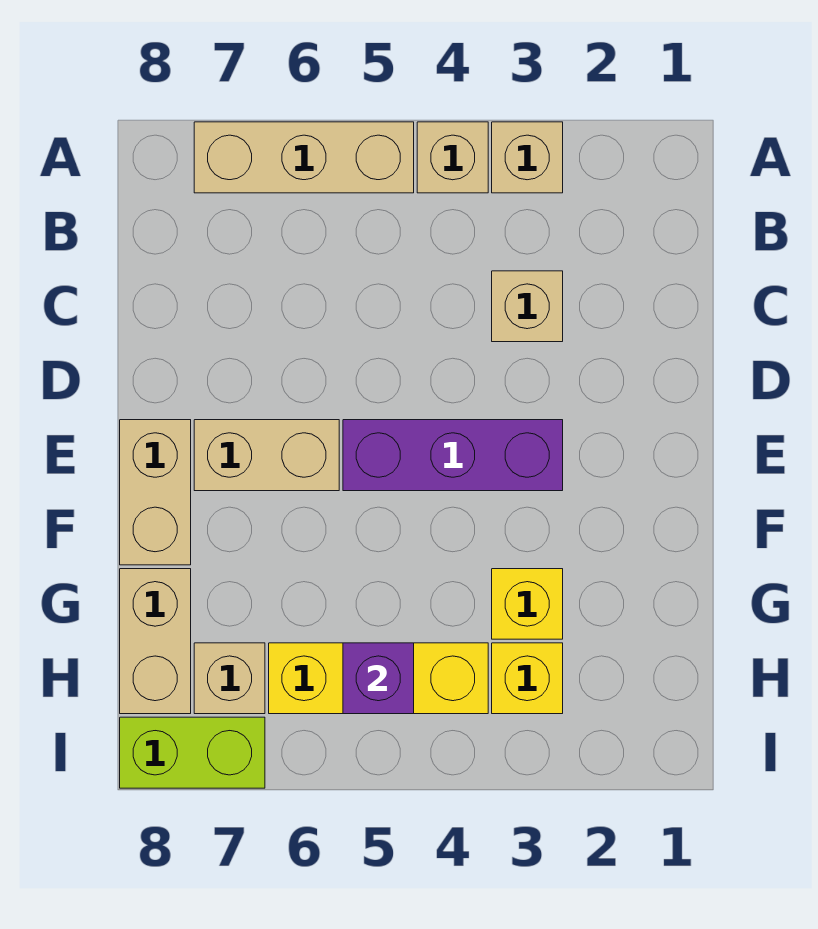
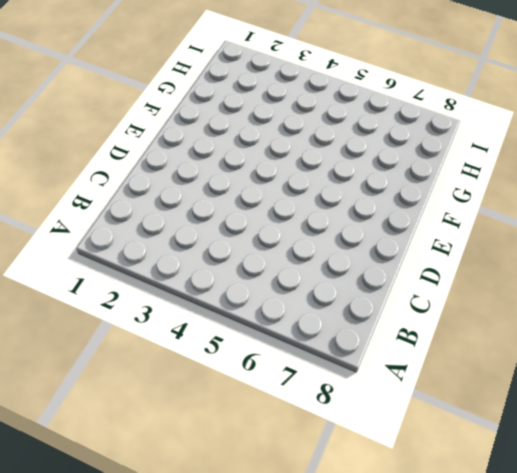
none -> tan brick A3 level 1
none -> tan brick A4 level 1
none -> tan brick A5:A7 level 1

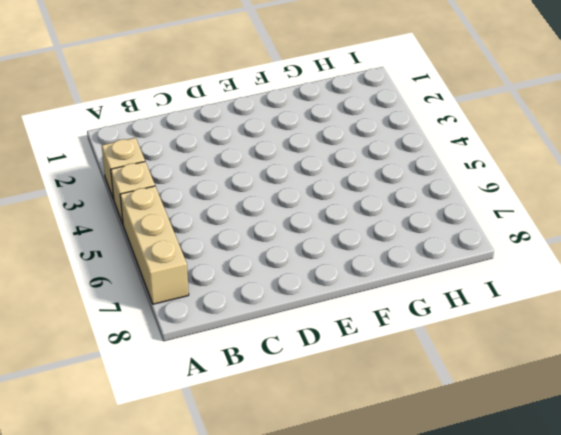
none -> tan brick C3 level 1
none -> purple brick E3:E5 level 1
none -> tan brick E6:E7 level 1

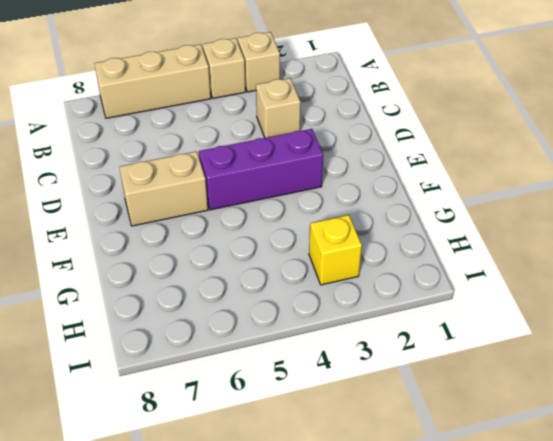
none -> tan brick E8:F8 level 1
none -> yellow brick G3 level 1
none -> tan brick G8:H8 level 1

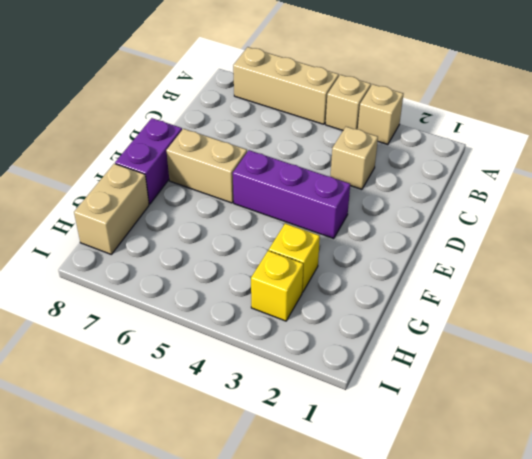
purple brick E8:F8 level 1 -> tan brick E8:F8 level 1
none -> yellow brick H4:H6 level 1
none -> tan brick H7 level 1
none -> lime brick I7:I8 level 1

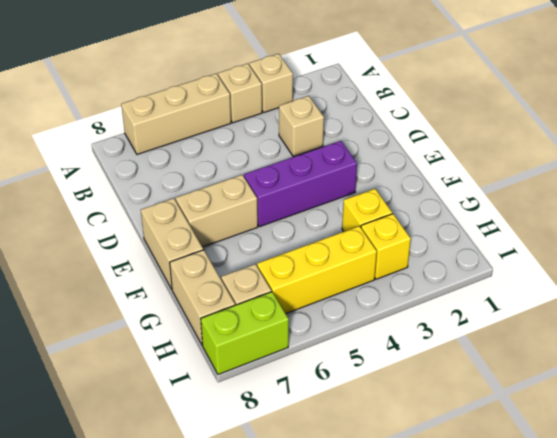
none -> purple brick H5 level 2

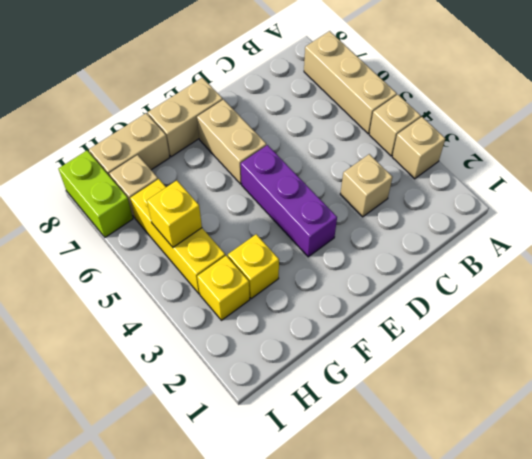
yellow brick H5 level 2 -> purple brick H5 level 2

